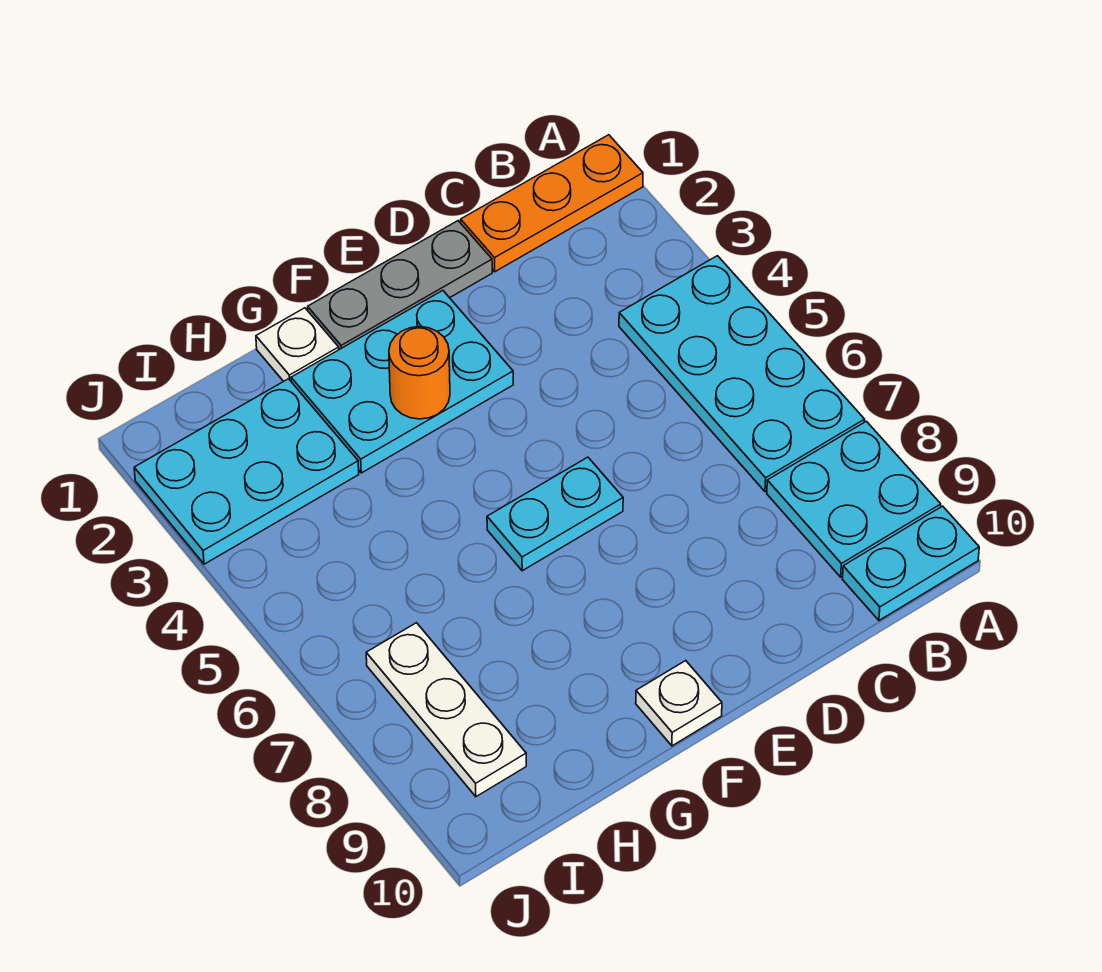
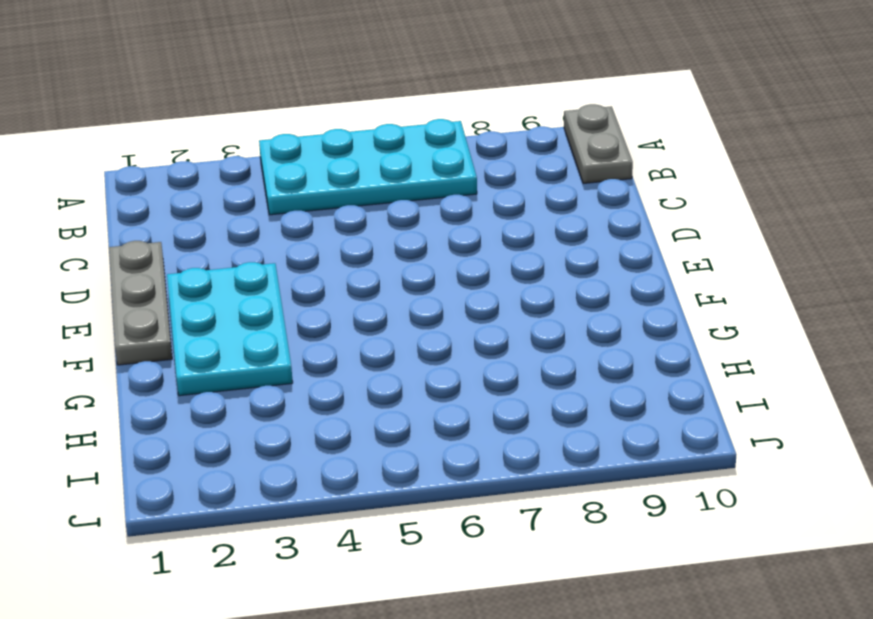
grey plate A10:B10 level 1 -> cyan plate A10:B10 level 1
none -> orange plate A1:C1 level 1
none -> cyan plate A8:B9 level 1
none -> cyan plate E6:F6 level 1

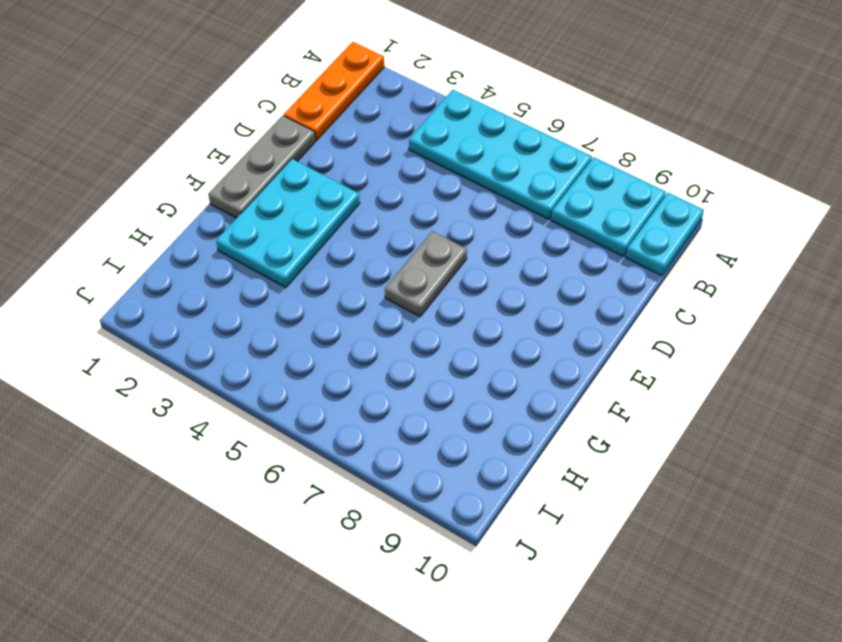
grey plate E6:F6 level 1 -> cyan plate E6:F6 level 1
none -> white plate F10 level 1
none -> white plate G1 level 1
none -> cyan plate H2:J3 level 1

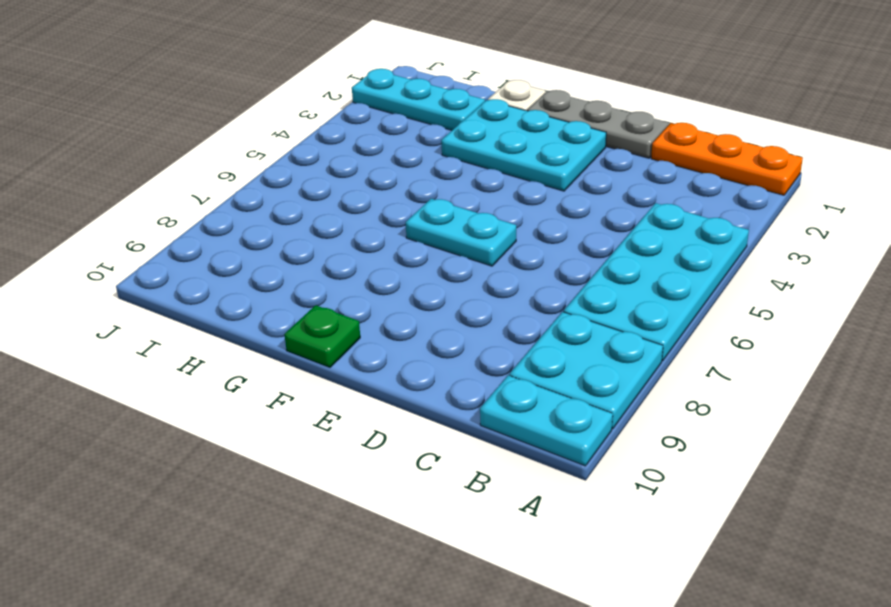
green plate F10 level 1 -> white plate F10 level 1
cyan plate H2:J2 level 1 -> cyan plate H2:J3 level 1
none -> white plate I7:I9 level 1
none -> orange round brick F3 level 2

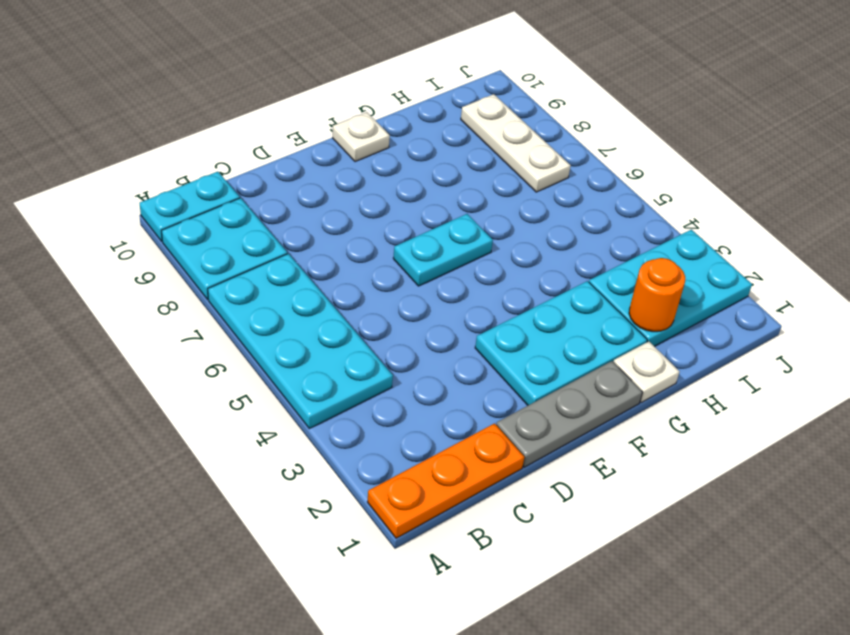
orange round brick H2 level 2 -> orange round brick F3 level 2

